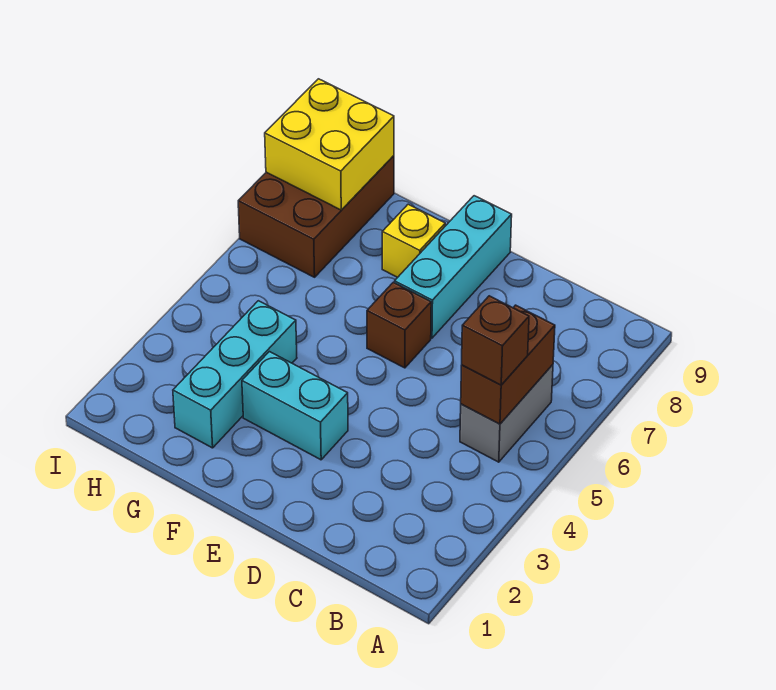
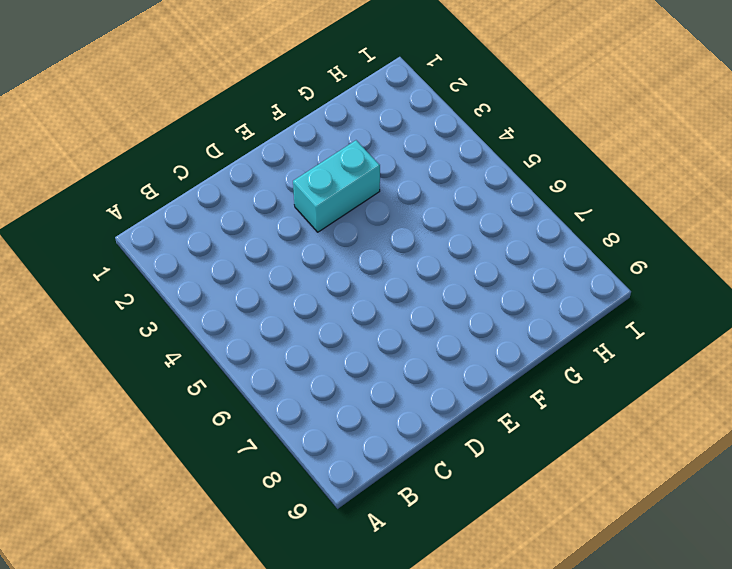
none -> grey brick B5:B6 level 1
none -> brown brick E6 level 1

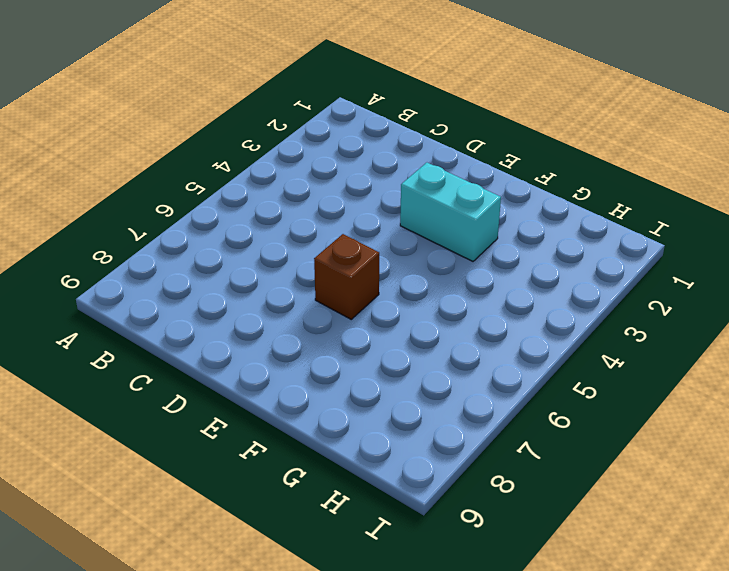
none -> grey brick B5:B6 level 1
none -> cyan brick E7:E9 level 1

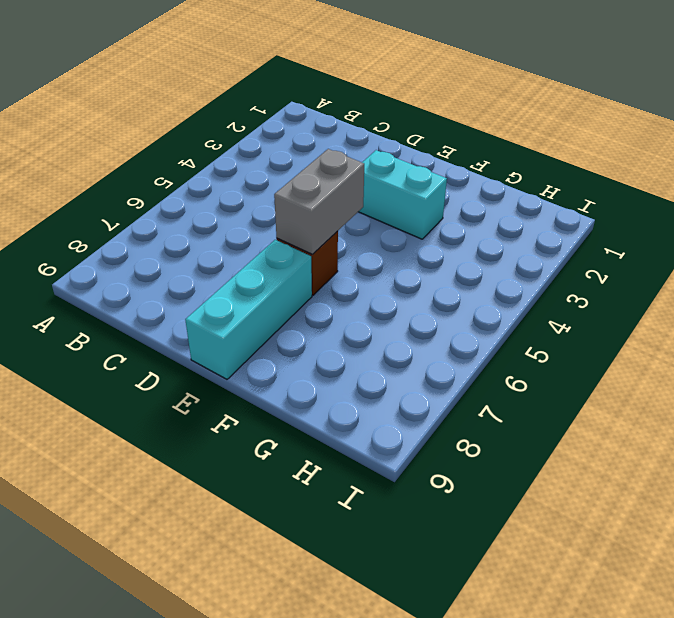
grey brick E5:E6 level 2 -> grey brick B5:B6 level 1
none -> yellow brick F8 level 1
none -> cyan brick G2:G4 level 1

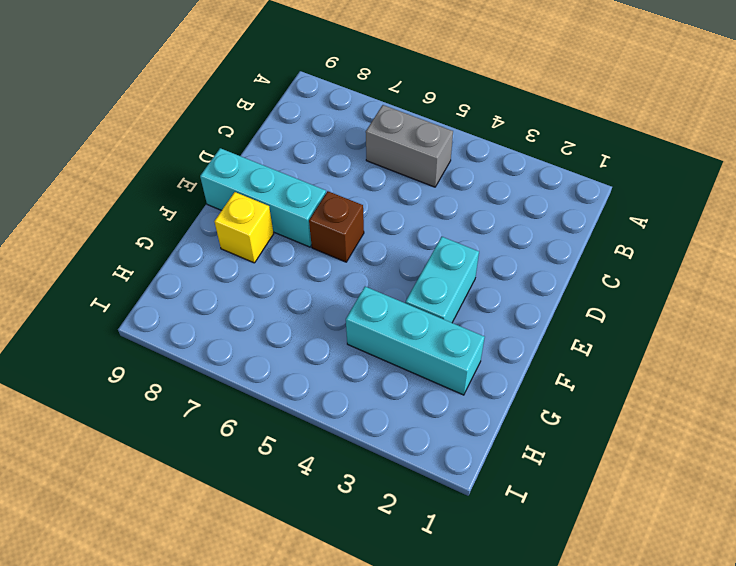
none -> brown brick H7:I9 level 1
none -> brown brick B5:B6 level 2

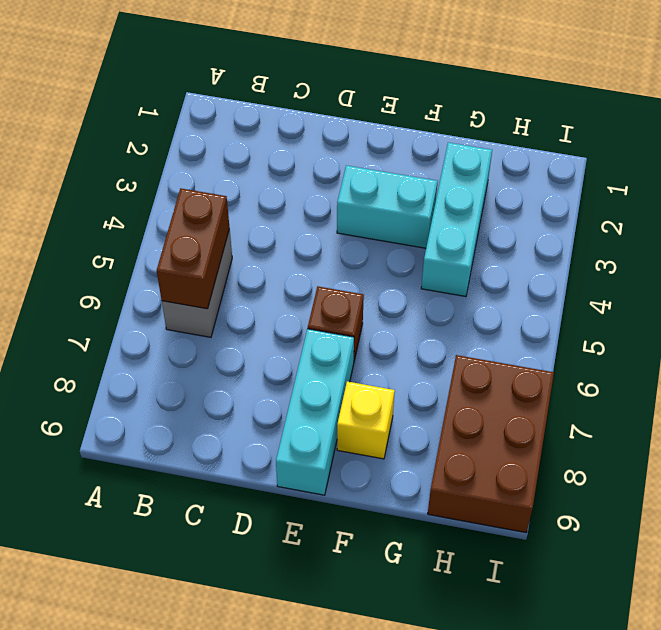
none -> yellow brick H8:I9 level 2
none -> brown brick B5 level 3

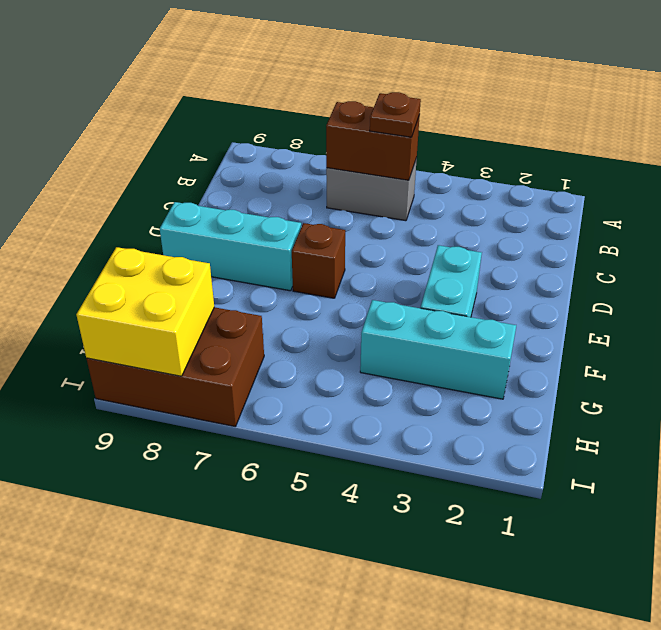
brown plate B5 level 3 -> brown brick B5 level 3
none -> yellow brick F8 level 1

